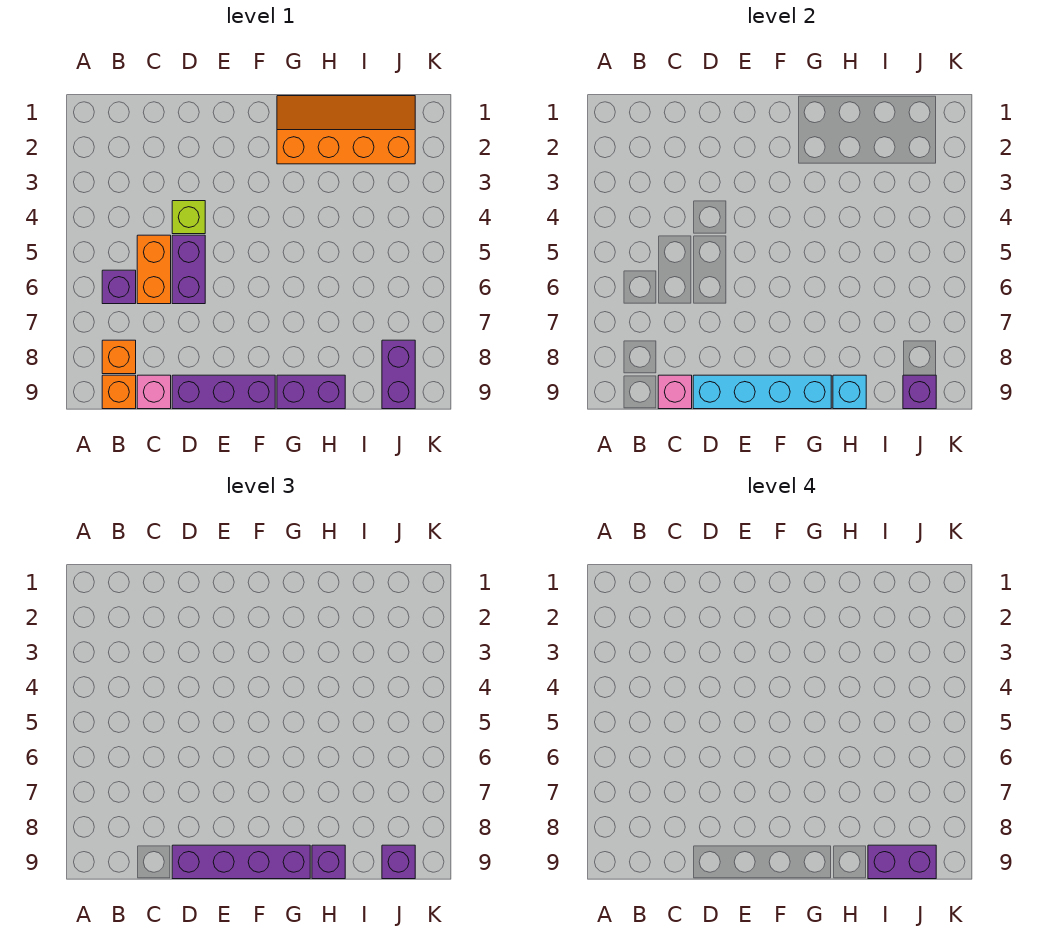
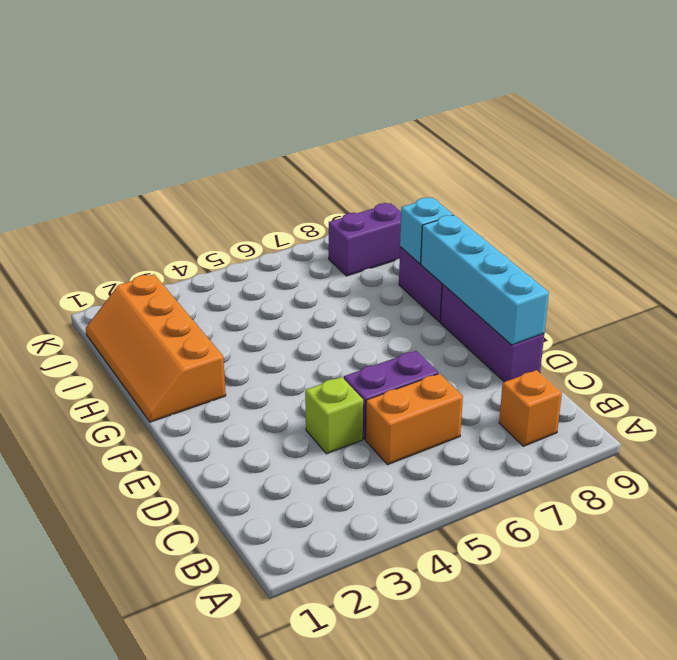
none -> purple brick B6 level 1
none -> orange brick B9 level 1
none -> pink brick C9 level 1

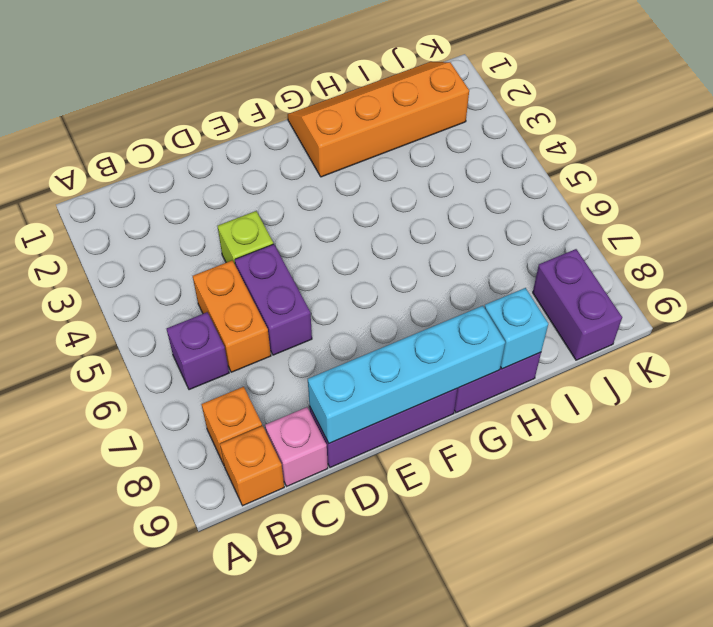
none -> pink brick C9 level 2
none -> purple brick J9 level 2
none -> purple brick D9:G9 level 3

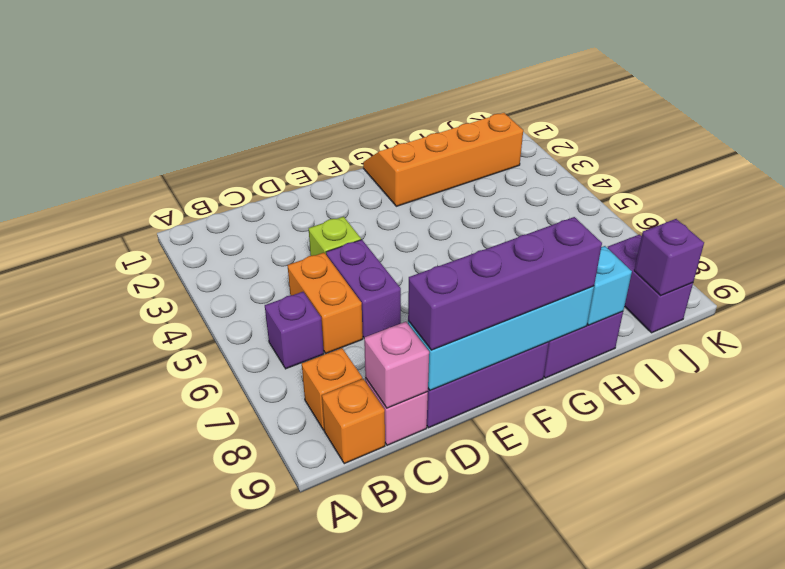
none -> purple brick H9 level 3
none -> purple brick J9 level 3
none -> purple brick I9:J9 level 4

